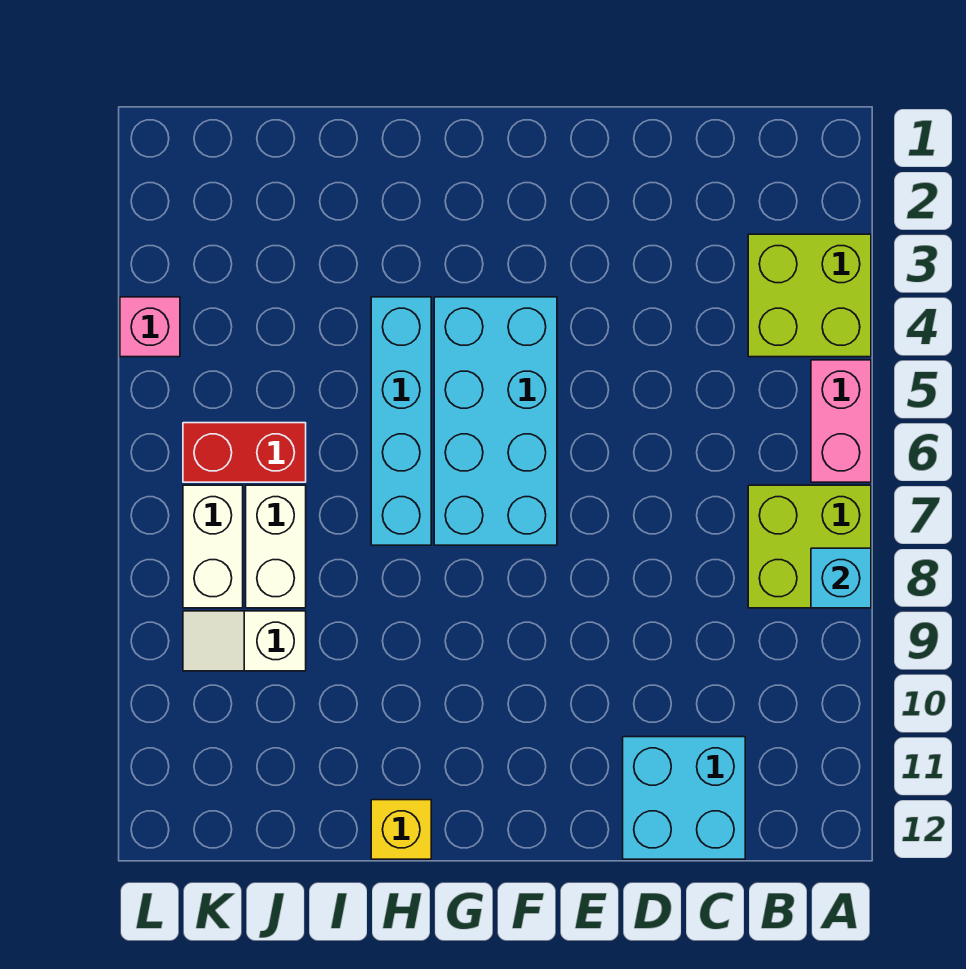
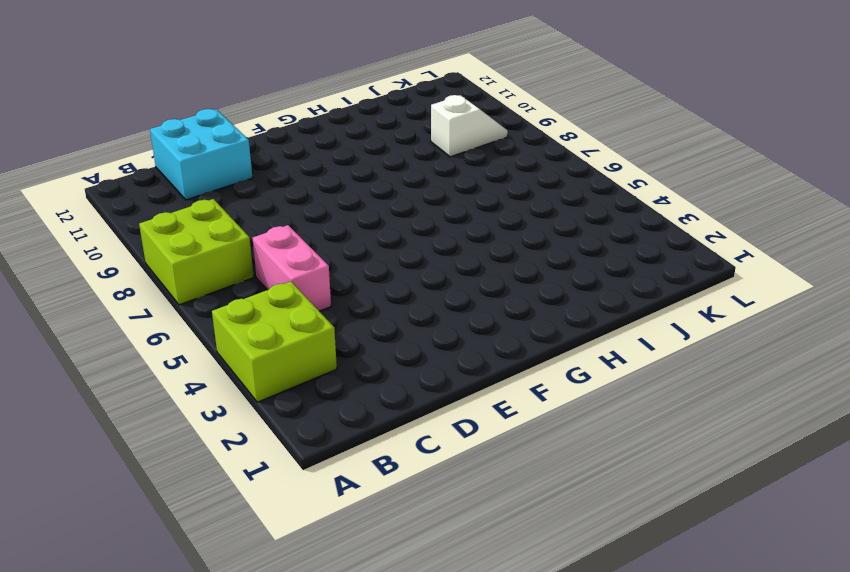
pink brick C5:C6 level 1 -> pink brick A5:A6 level 1
none -> cyan brick F4:G7 level 1
none -> cyan brick H4:H7 level 1
none -> yellow brick H12 level 1

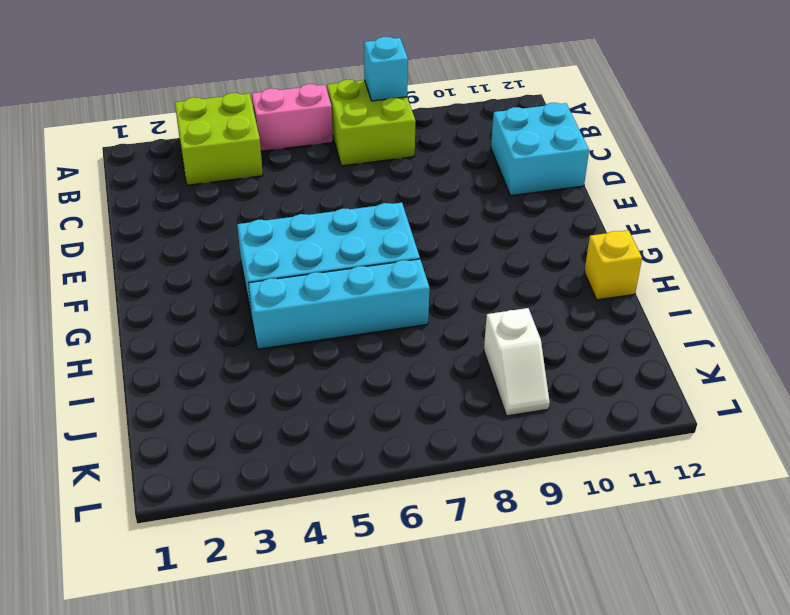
none -> red brick J6:K6 level 1
none -> white brick J7:J8 level 1
none -> white brick K7:K8 level 1

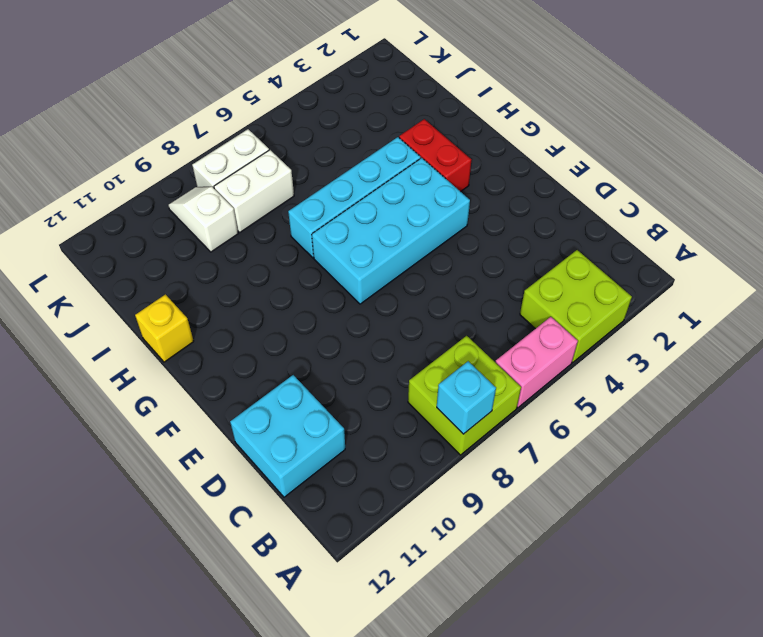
red brick G3:H3 level 1 -> red brick J6:K6 level 1
none -> pink brick L4 level 1

